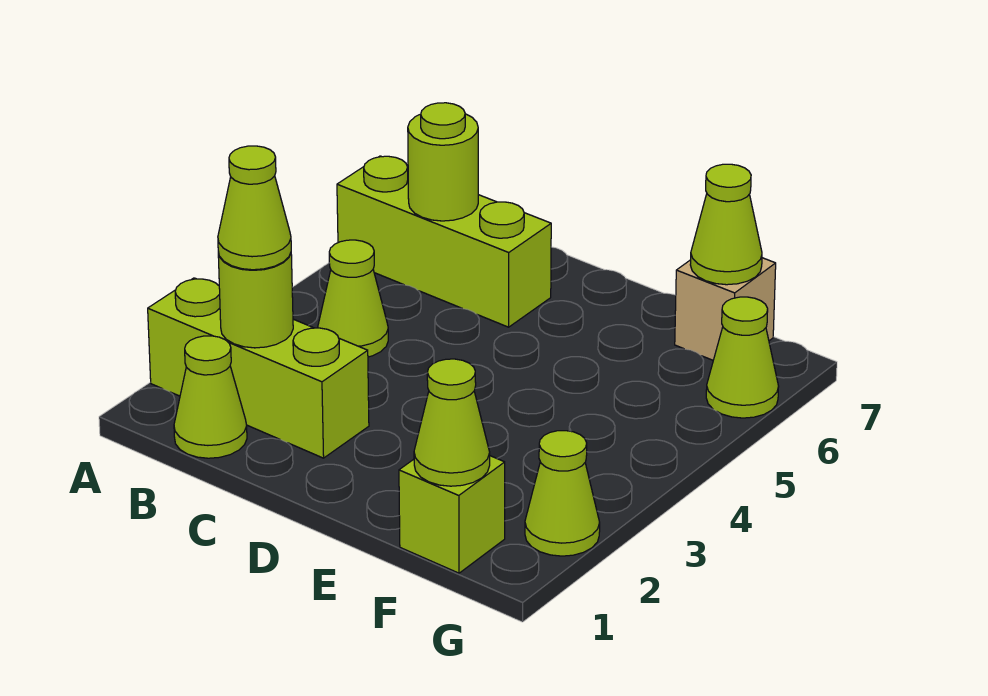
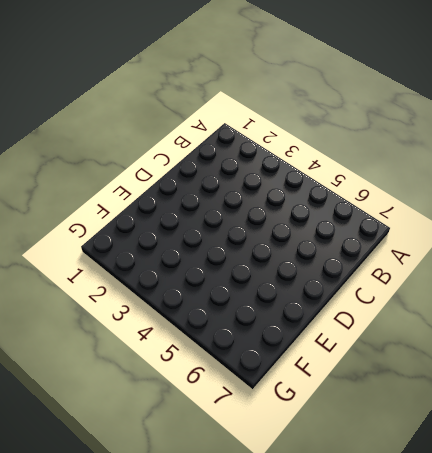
none -> lime brick A2:C2 level 1
none -> lime brick A6:C6 level 1
none -> lime cone B1 level 1

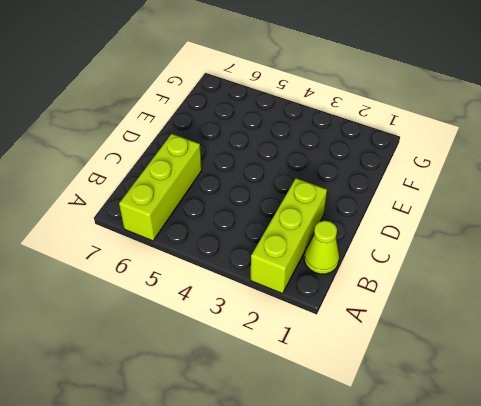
none -> lime cone B4 level 1
none -> lime brick F1 level 1
none -> tan brick F7 level 1

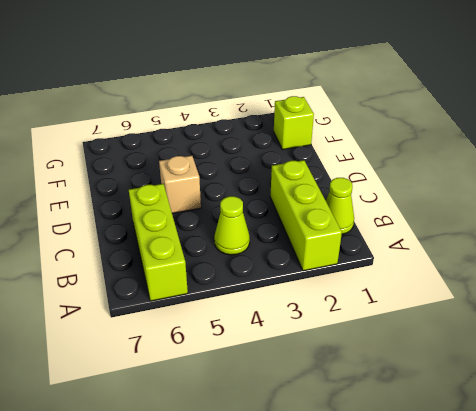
tan brick D5 level 1 -> tan brick F7 level 1
none -> lime cone G2 level 1
none -> lime cone G6 level 1
none -> lime round brick B2 level 2

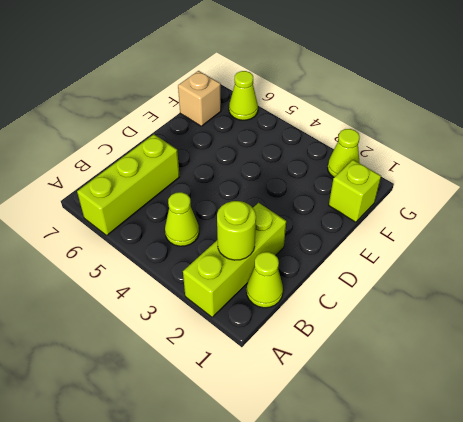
none -> lime round brick B6 level 2
none -> lime cone F1 level 2
none -> lime cone F7 level 2

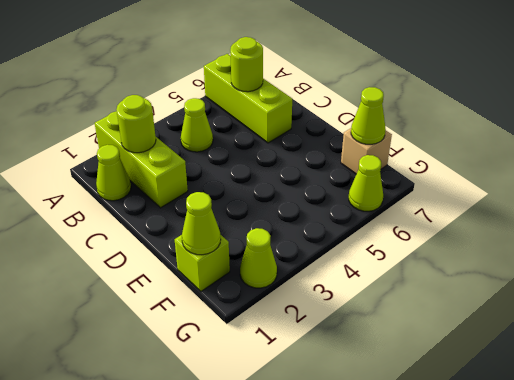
none -> lime cone B2 level 3

